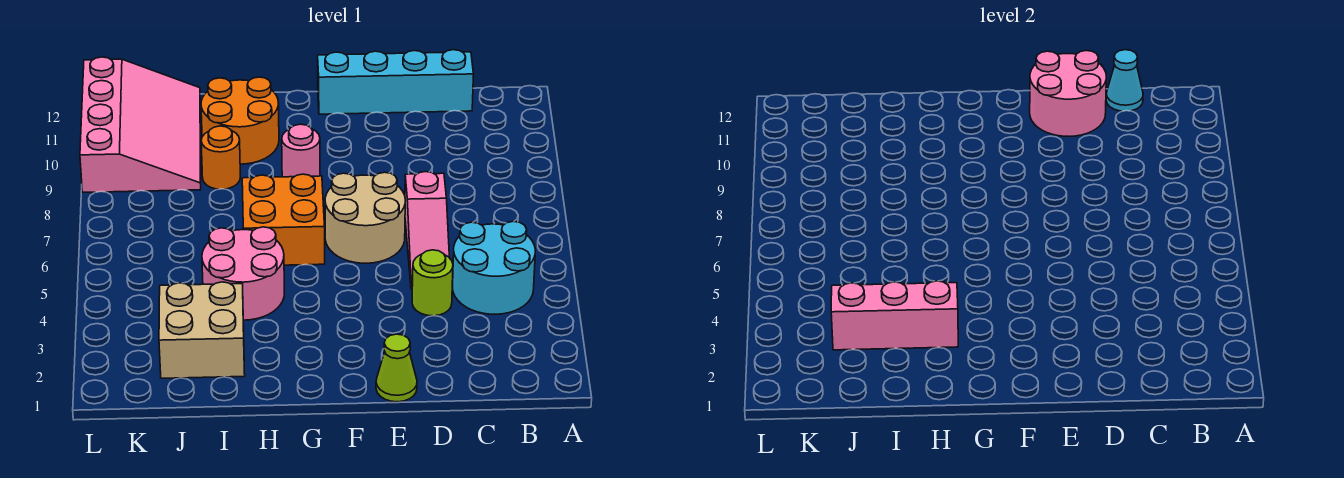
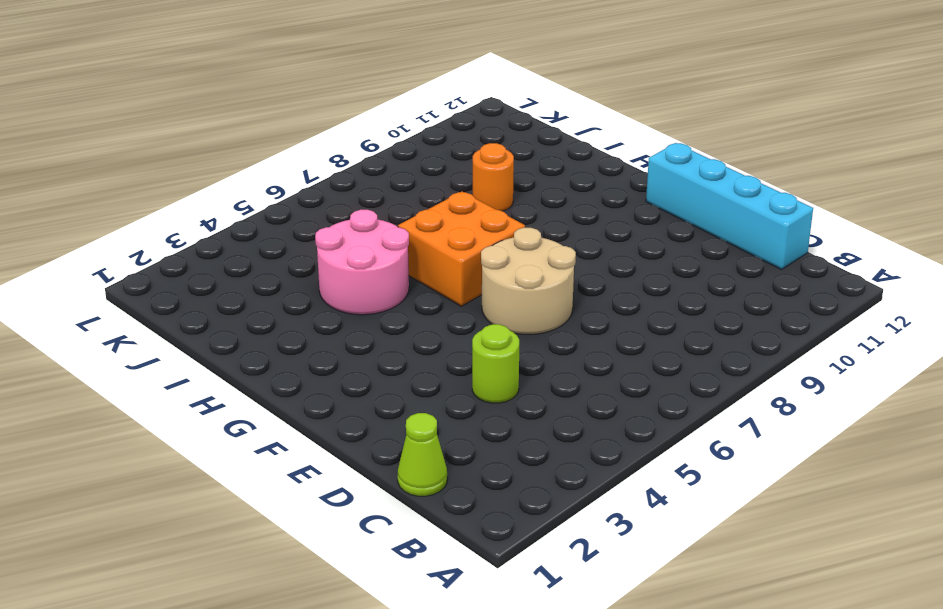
lime cone C1 level 1 -> lime cone E1 level 1
none -> cyan round brick B4:C5 level 1
none -> pink slope D5:D7 level 1 top 7
none -> pink round brick G9 level 1

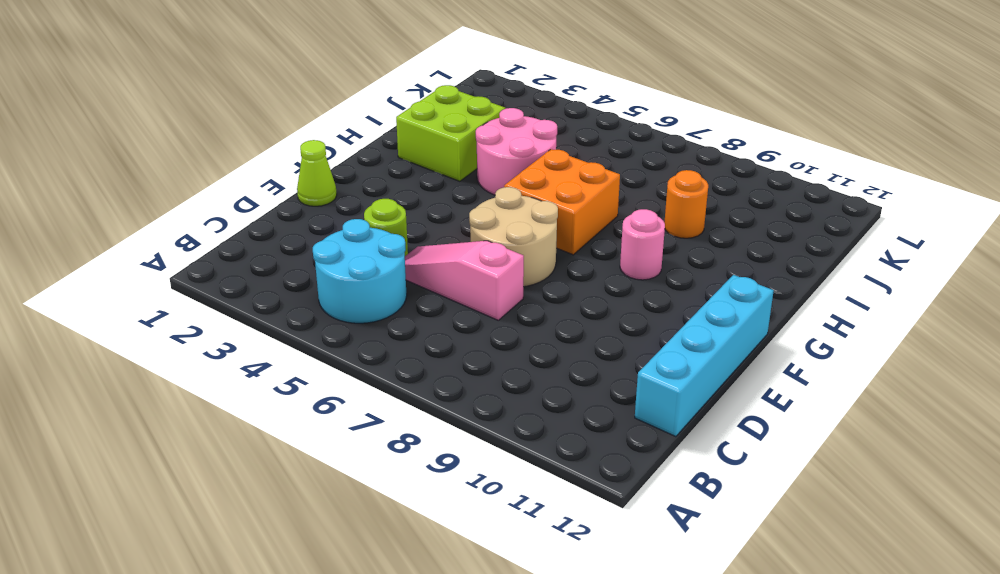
lime brick H2:I3 level 1 -> tan brick I2:J3 level 1
none -> orange round brick H10:I11 level 1
none -> pink slope J9:L12 level 1 top L
none -> cyan cone C12 level 2

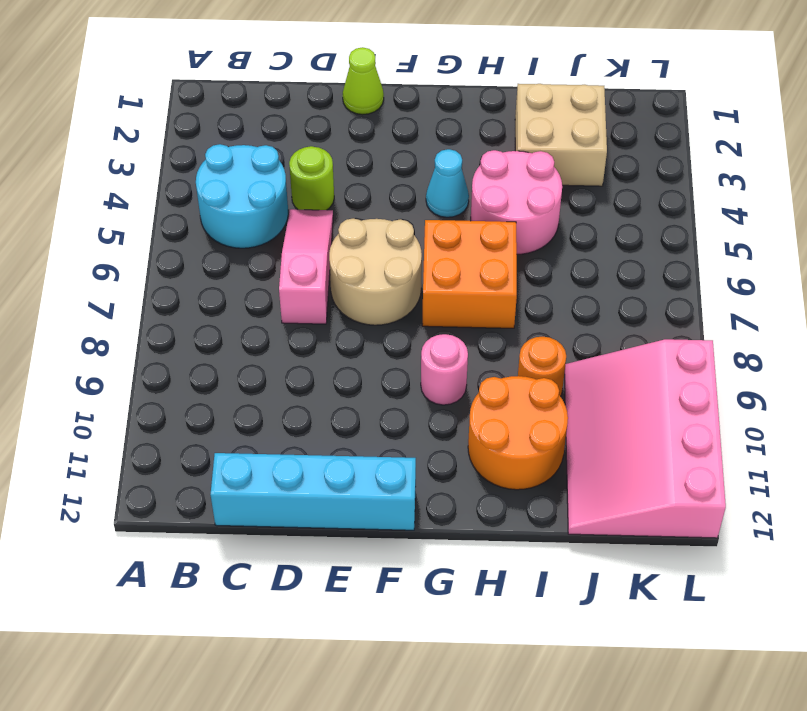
cyan cone G4 level 1 -> cyan cone C12 level 2
none -> pink round brick D11:E12 level 2
none -> pink brick H3:J3 level 2

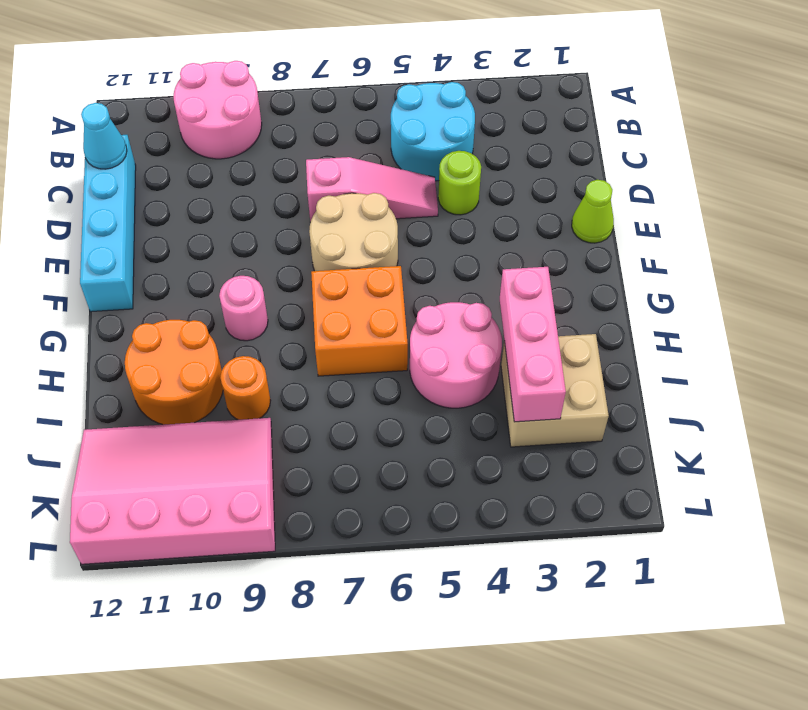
pink round brick A9:B10 level 1 -> pink round brick D11:E12 level 2

